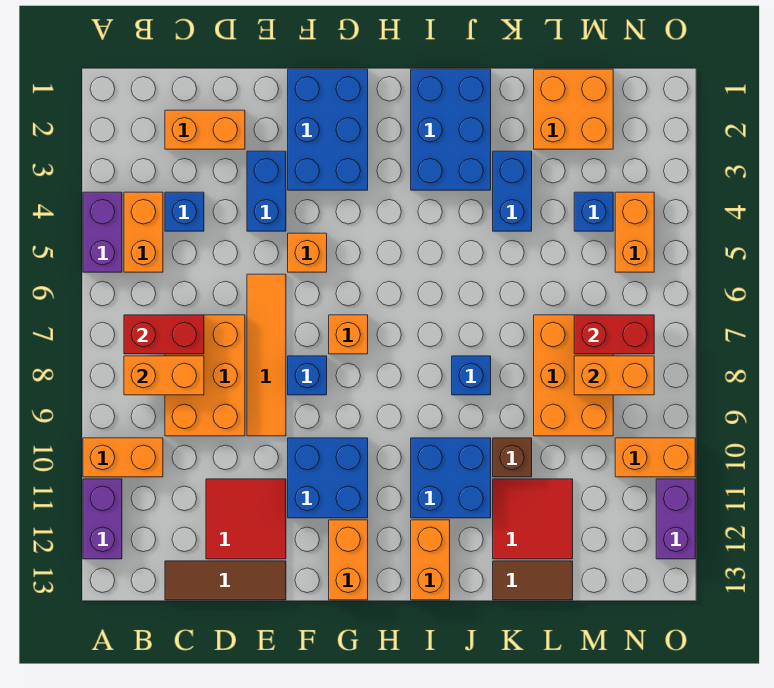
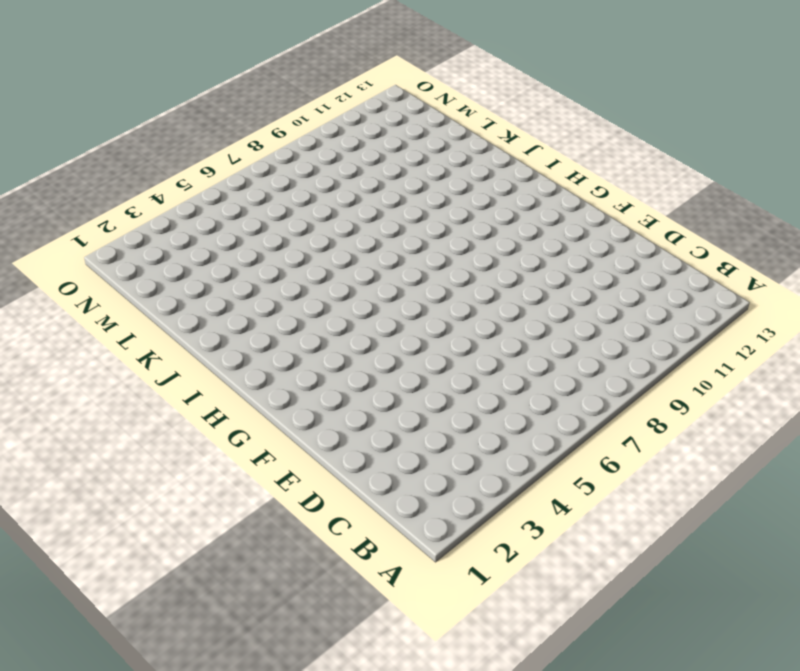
none -> purple brick A4:A5 level 1
none -> orange brick A10:B10 level 1
none -> purple brick A11:A12 level 1
none -> orange brick B4:B5 level 1

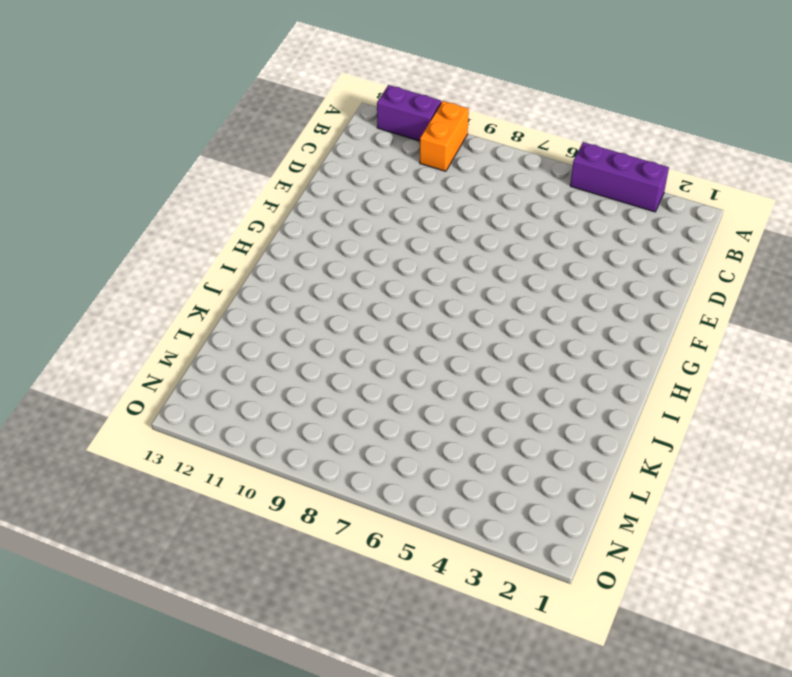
purple brick A3:A5 level 1 -> purple brick A4:A5 level 1
none -> orange brick B4:B5 level 1
none -> orange brick C2:D2 level 1
none -> blue brick C4 level 1
none -> orange brick C7:D9 level 1

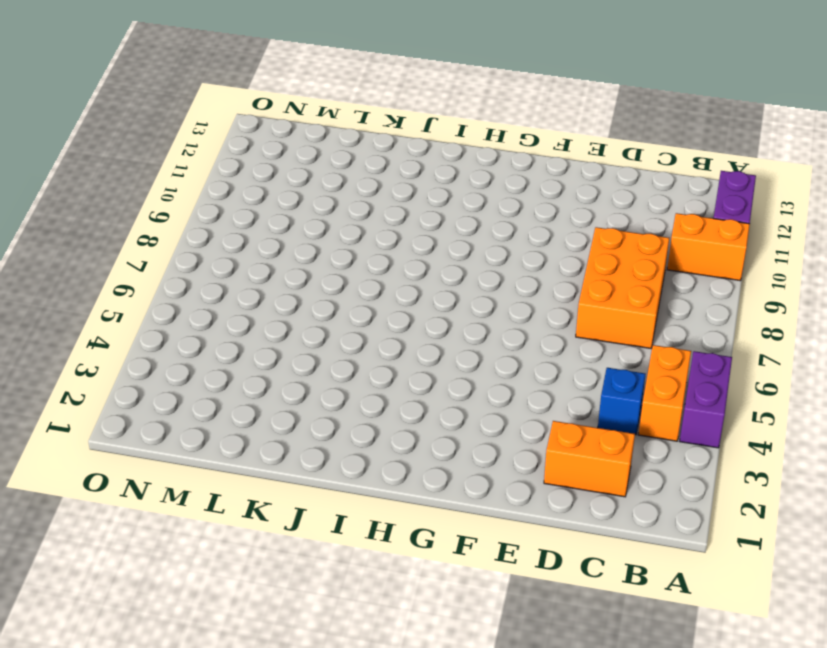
none -> brown tile C13:E13 level 1
none -> red tile D11:E12 level 1
none -> blue brick E3:E4 level 1
none -> orange tile E6:E9 level 1

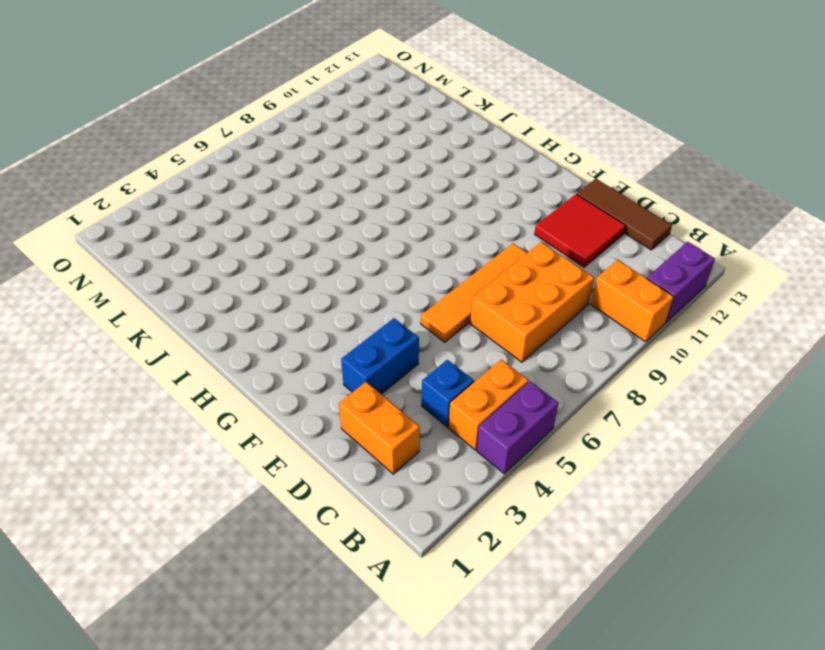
none -> blue brick F1:G3 level 1
none -> orange brick F5 level 1
none -> blue brick F8 level 1
none -> blue brick F10:G11 level 1

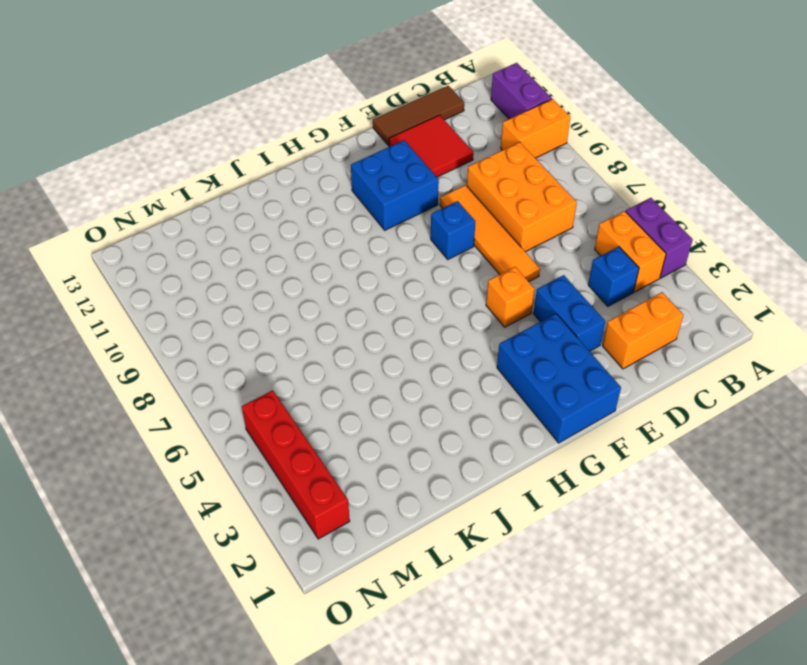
red brick N2:N5 level 1 -> orange brick N4:N5 level 1
none -> orange brick G7 level 1
none -> orange brick G12:G13 level 1
none -> blue brick I1:J3 level 1
none -> blue brick I10:J11 level 1

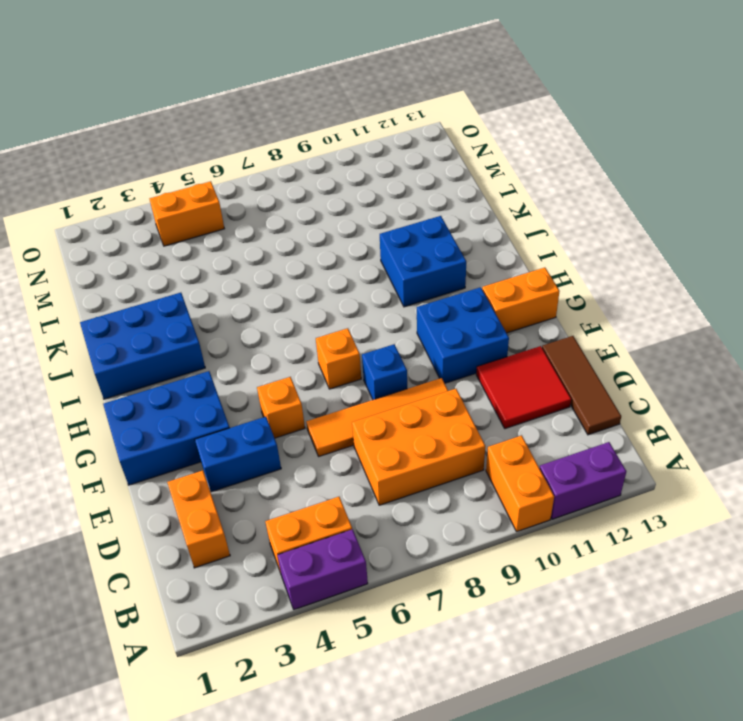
none -> blue brick C4 level 1
none -> orange brick I12:I13 level 1
none -> blue brick J8 level 1
none -> blue brick K3:K4 level 1

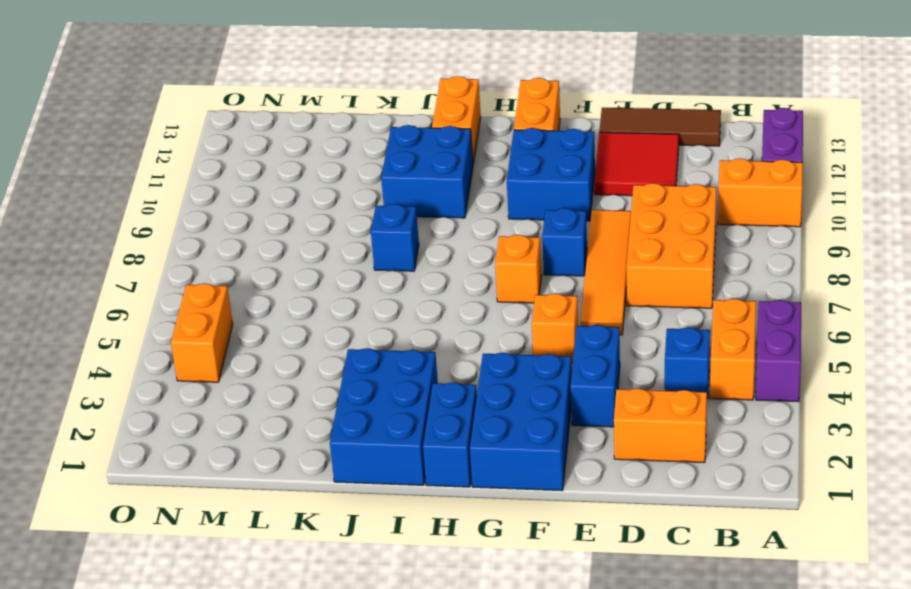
blue brick H1:H2 level 1 -> blue brick K3:K4 level 1
none -> brown brick K10 level 1
none -> red tile K11:L12 level 1
none -> brown tile K13:L13 level 1
none -> orange brick L1:M2 level 1

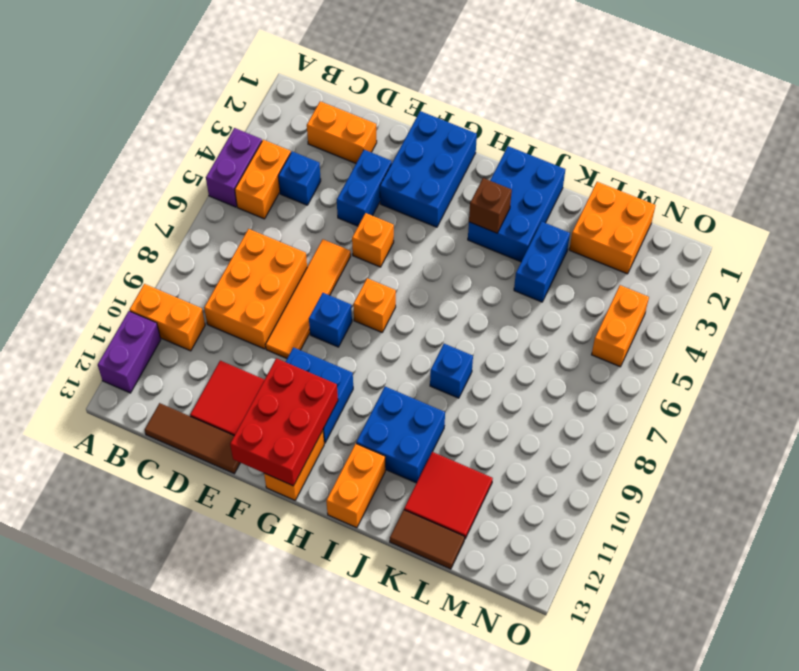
red brick F11:G13 level 2 -> none
brown brick I3 level 2 -> brown brick K10 level 1
none -> orange brick L7:M9 level 1
none -> blue brick M4 level 1
none -> orange brick N10:O10 level 1
none -> purple brick O11:O12 level 1

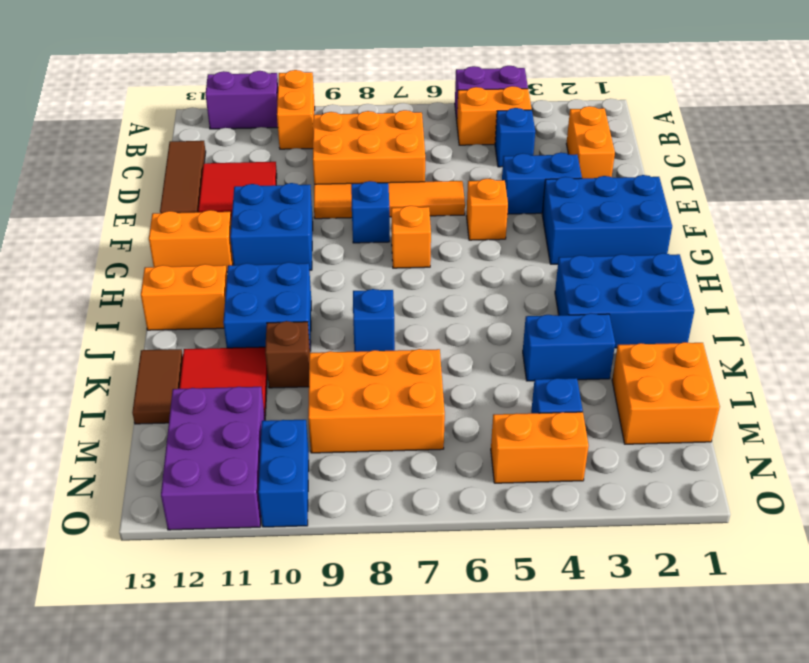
purple brick M11:O12 level 1 -> purple brick O11:O12 level 1
blue brick N10:O10 level 1 -> orange brick N10:O10 level 1
none -> red brick B7:C7 level 2
none -> orange brick B8:C8 level 2
none -> red brick M7:N7 level 2
none -> orange brick M8:N8 level 2

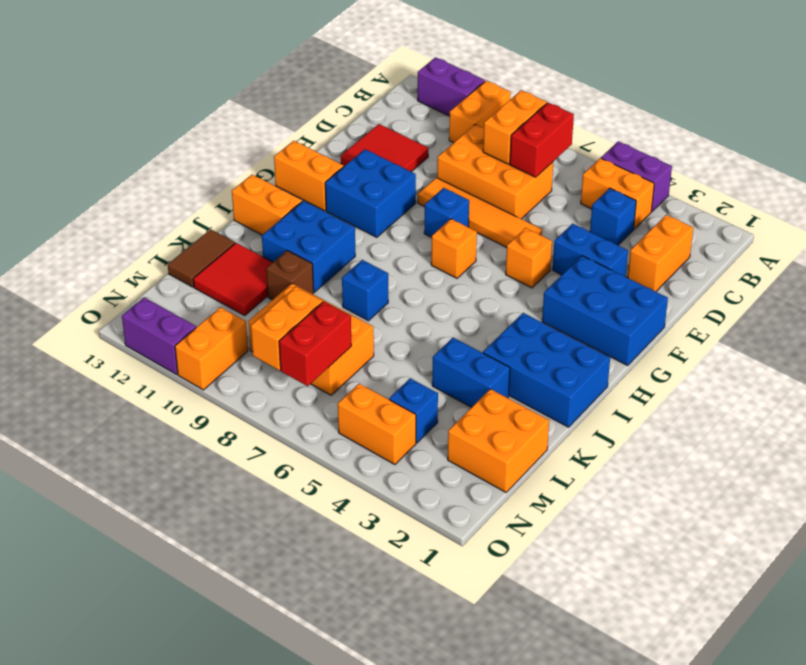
none -> brown tile C13:E13 level 1

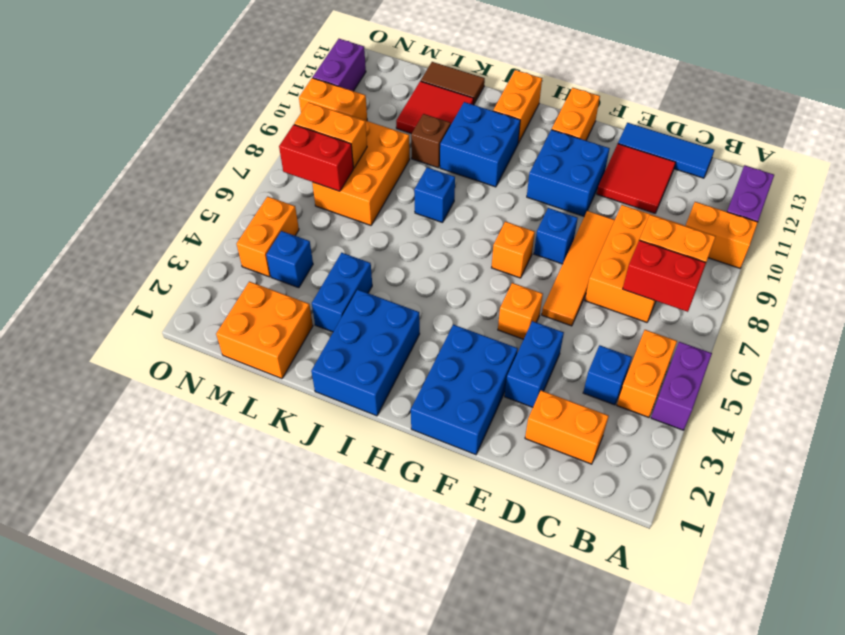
blue tile C13:E13 level 1 -> brown tile C13:E13 level 1

